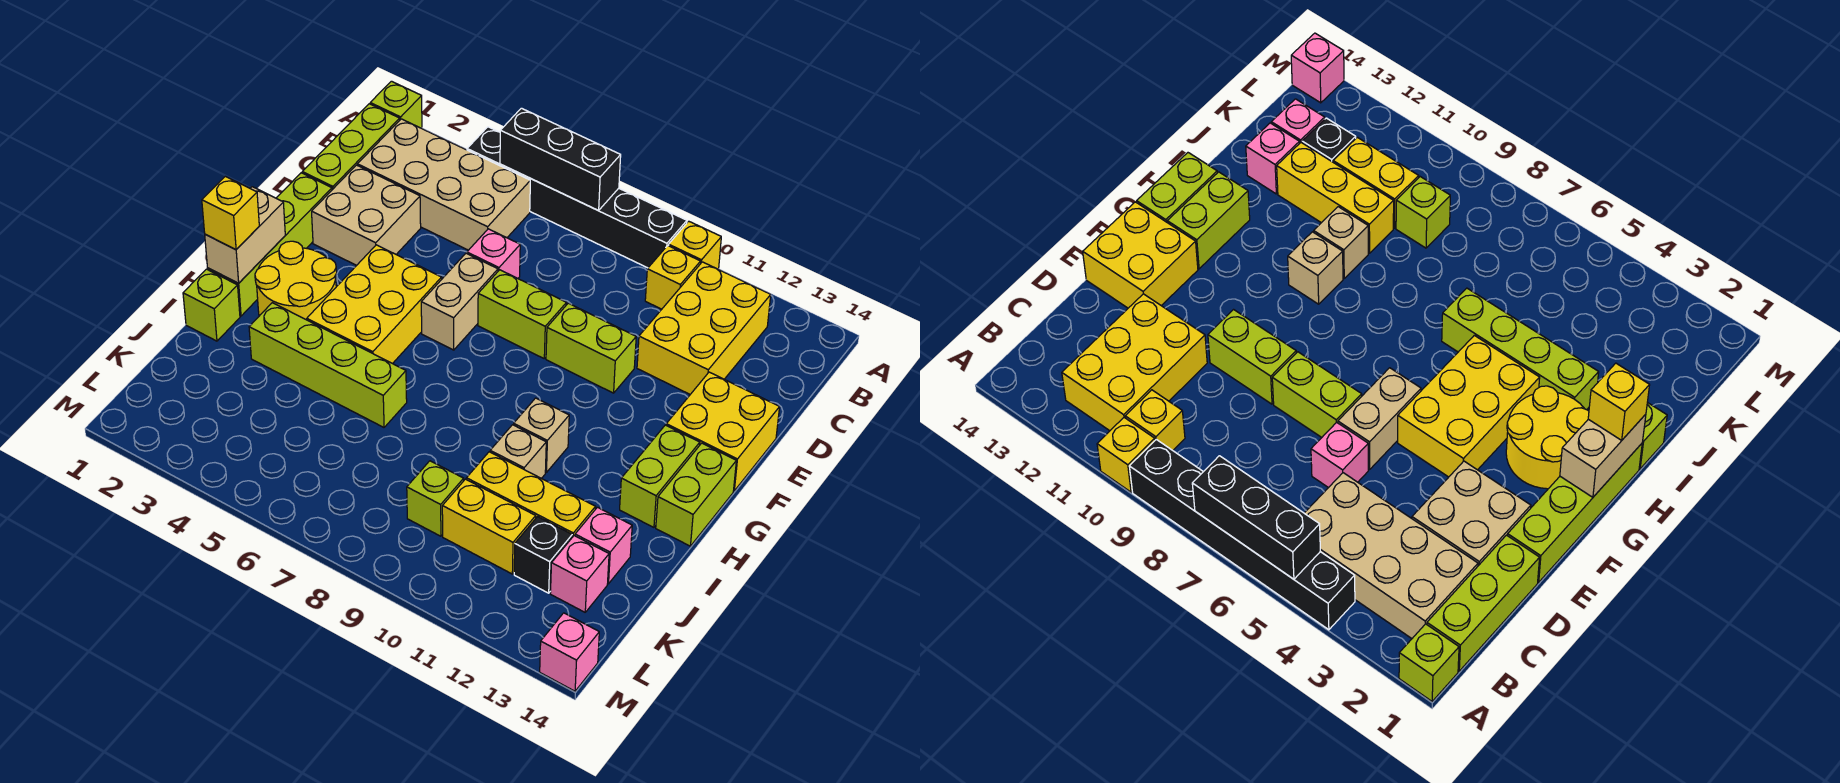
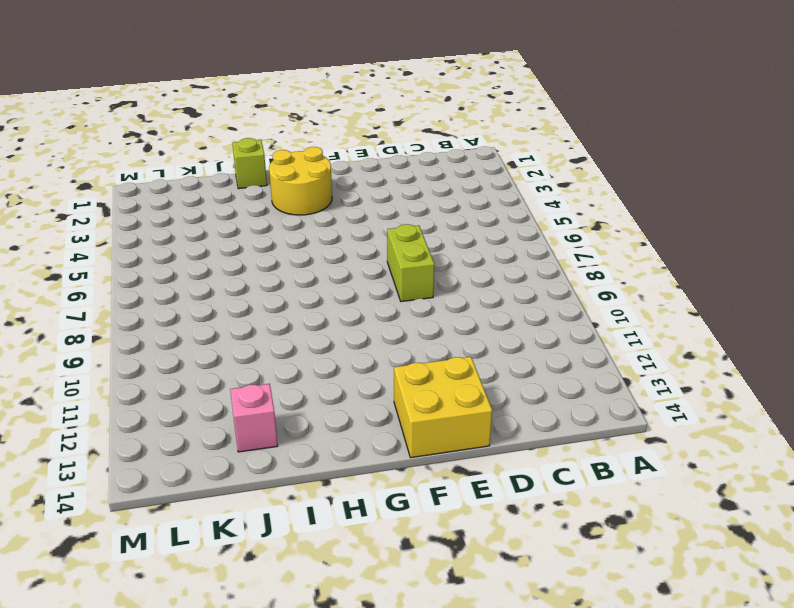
none -> lime brick A1 level 1
none -> black brick A4:A9 level 1
none -> yellow brick A10 level 1
none -> lime brick B1:D1 level 1

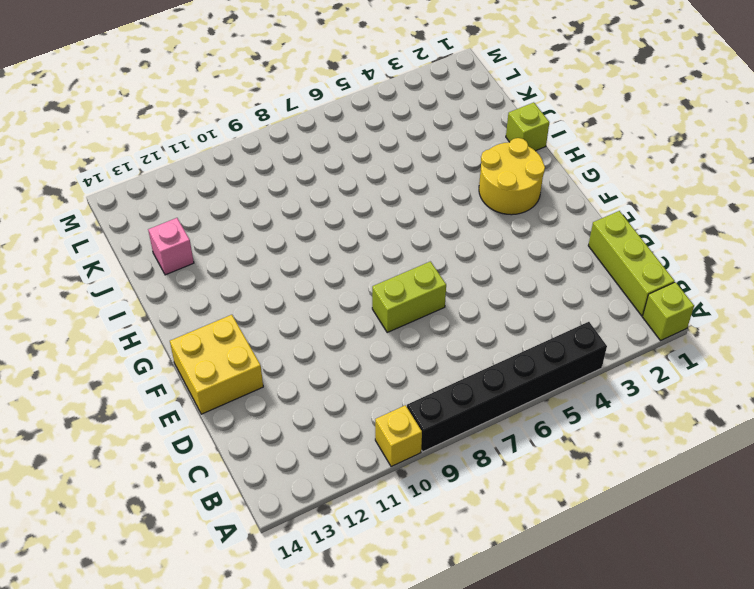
none -> tan brick B2:C5 level 1
none -> yellow brick B10 level 1
none -> yellow brick B11:D12 level 1
none -> tan brick D2:E3 level 1

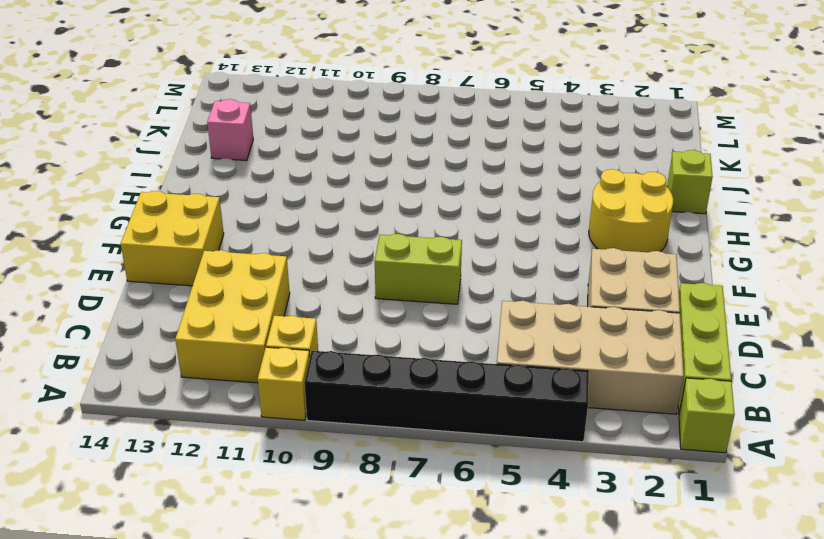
none -> pink brick D6 level 1
none -> lime brick E1:H1 level 1
none -> tan brick E6:F6 level 1
none -> lime brick E9:E10 level 1

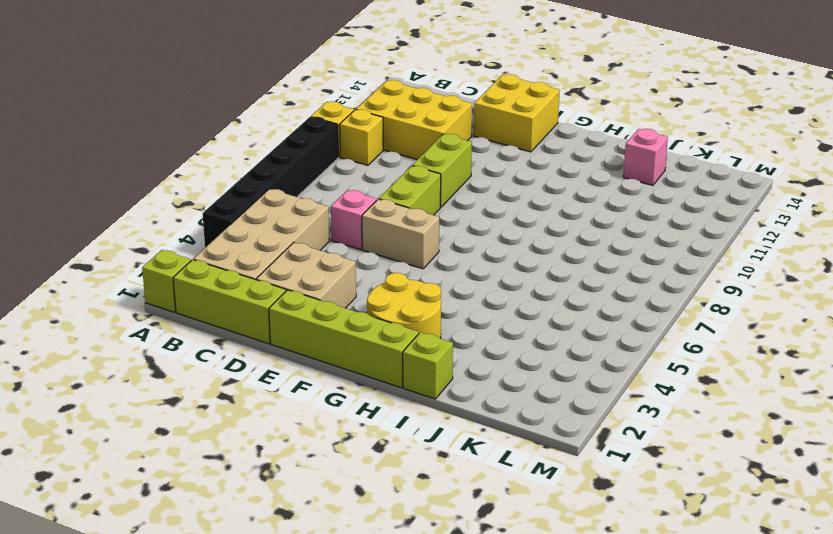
none -> yellow brick F4:H5 level 1
none -> lime brick G13:H13 level 1
none -> lime brick G14:H14 level 1
none -> tan brick H10 level 1

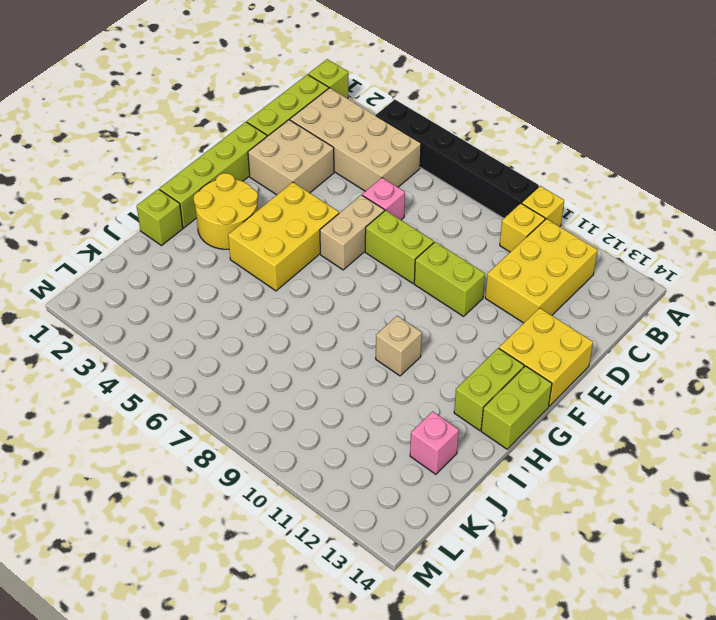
none -> lime brick I3:I6 level 1
none -> tan brick I10 level 1
none -> yellow brick J10:J12 level 1
none -> lime brick K9 level 1

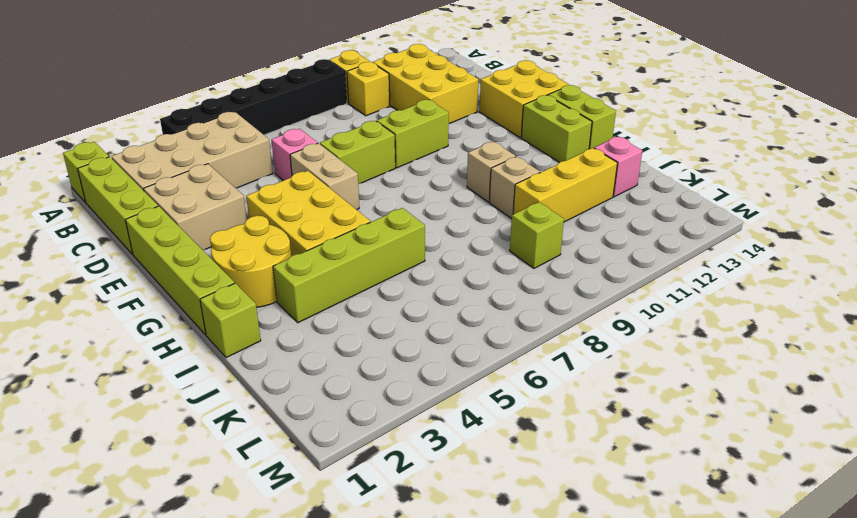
none -> yellow brick K10:K11 level 1
none -> black brick K12 level 1
none -> pink brick K13 level 1
none -> pink brick M14 level 1

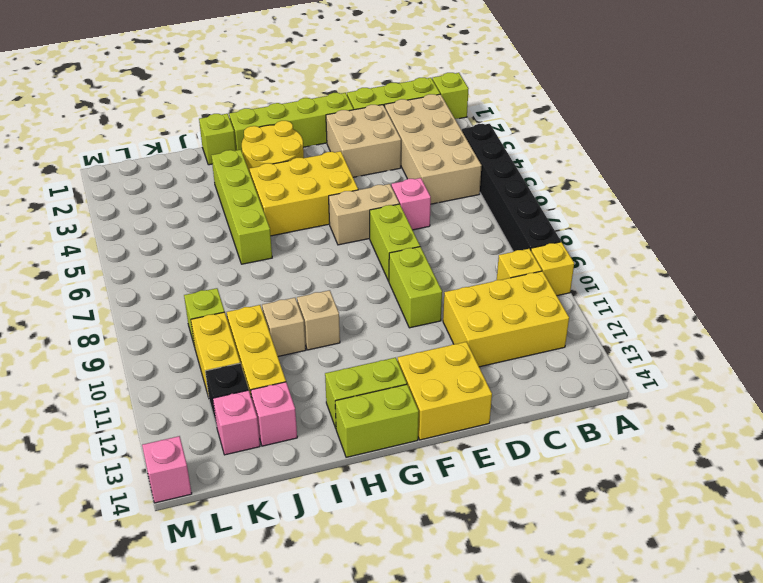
none -> black brick A5:A7 level 2
none -> tan brick G1:H1 level 2
none -> yellow brick H1 level 3

